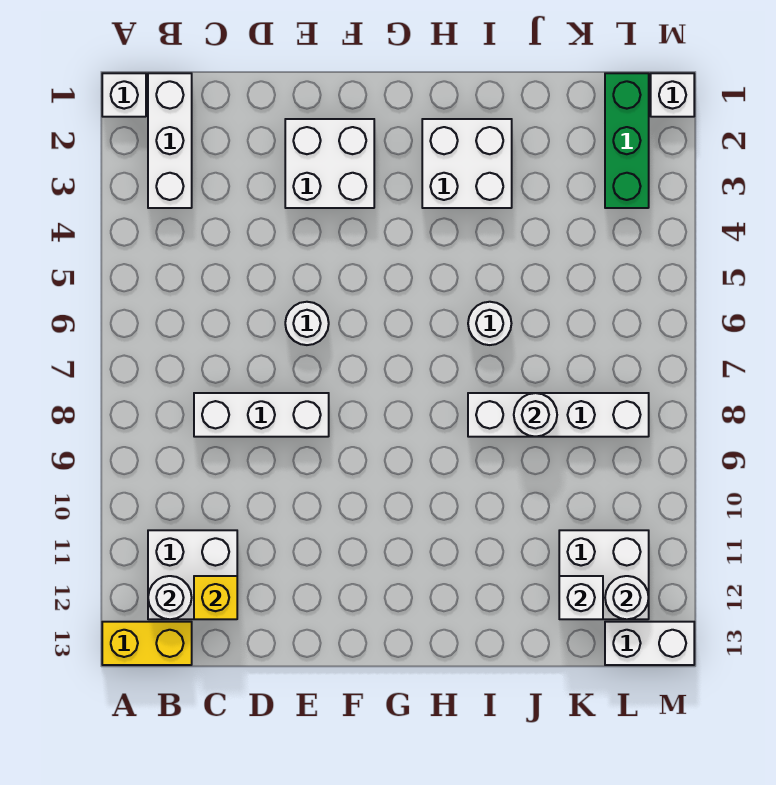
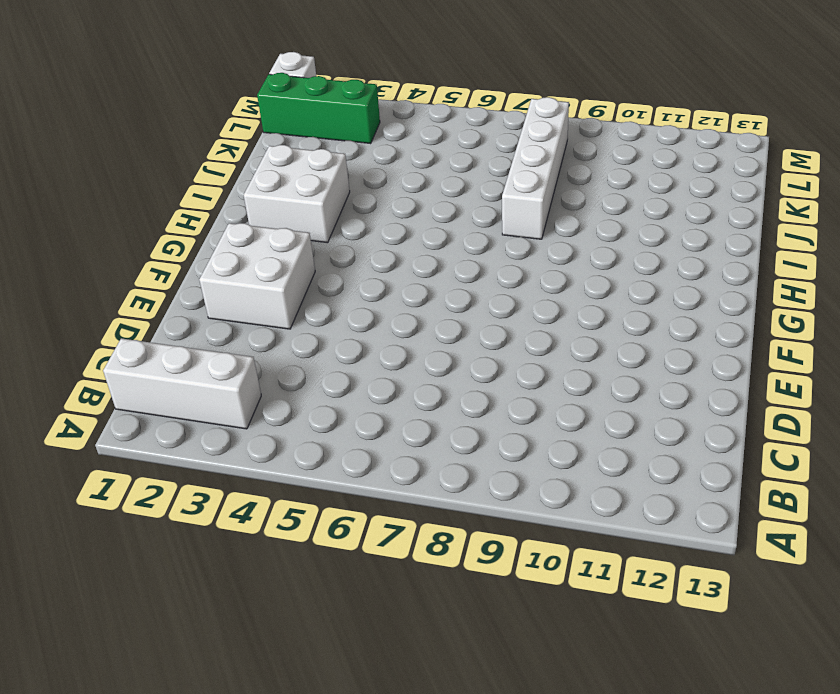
none -> white brick A1 level 1
none -> yellow brick A13:B13 level 1
none -> white brick B11:C12 level 1

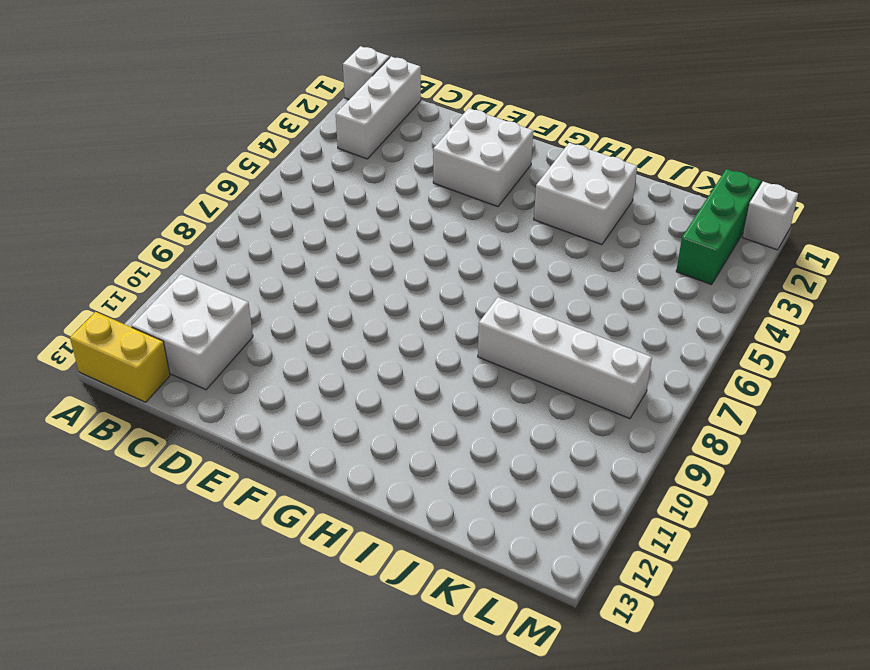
none -> white brick C8:E8 level 1
none -> white round brick E6 level 1
none -> white round brick I6 level 1

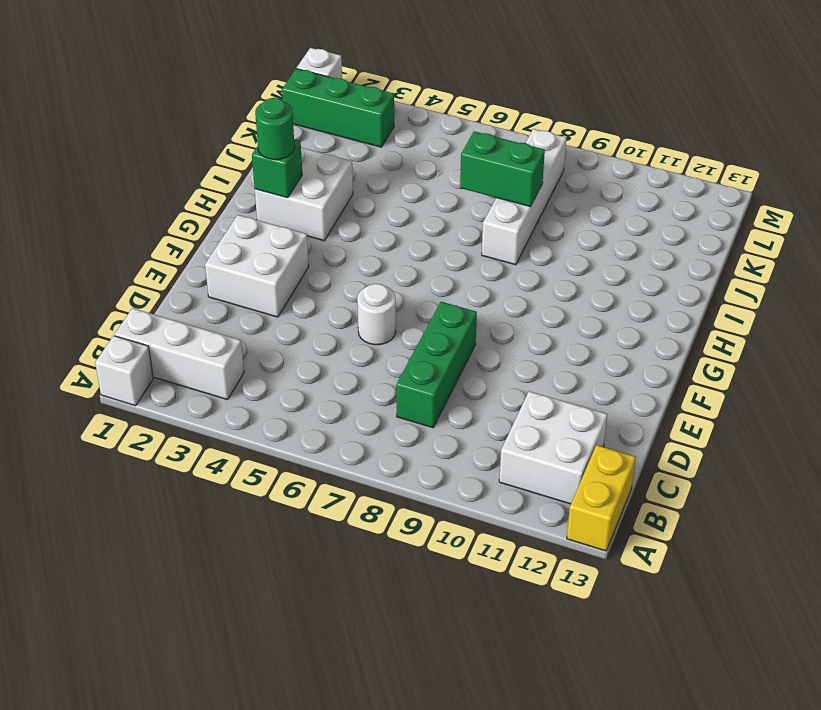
green brick C8:E8 level 1 -> white brick C8:E8 level 1
green brick H2 level 2 -> none
green round brick H2 level 3 -> none
green brick J7:J8 level 2 -> white round brick J8 level 2
none -> white round brick I6 level 1
none -> white brick K11:L12 level 1
none -> white brick L13:M13 level 1

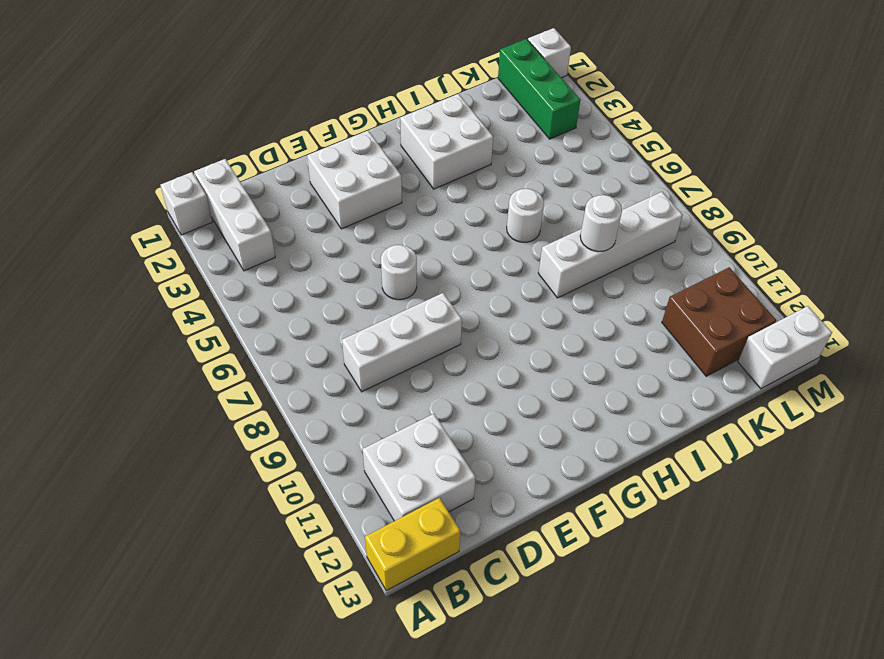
brown brick K11:L12 level 1 -> white brick K11:L12 level 1
none -> white round brick B12 level 2
none -> yellow brick C12 level 2
none -> white brick K12 level 2

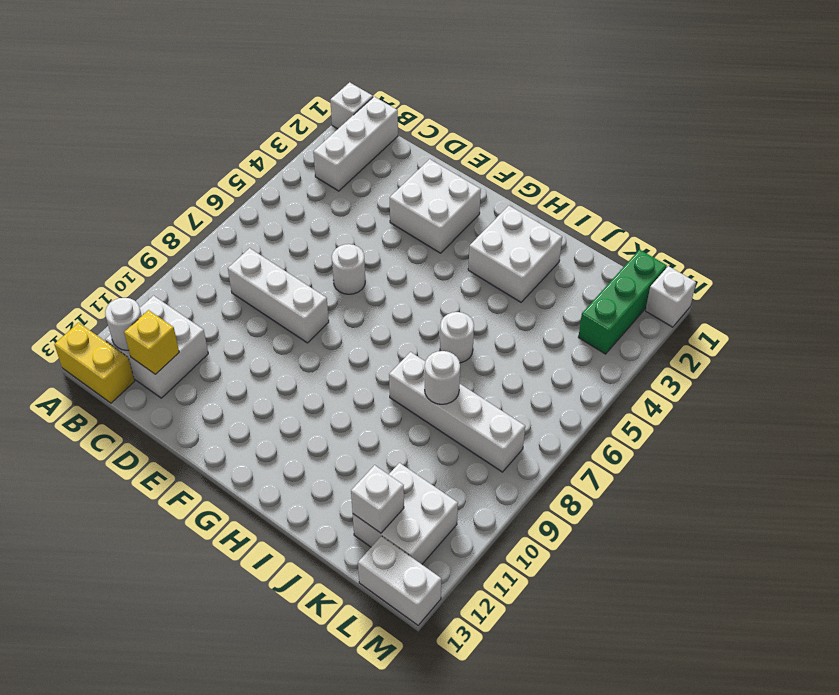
none -> white round brick L12 level 2

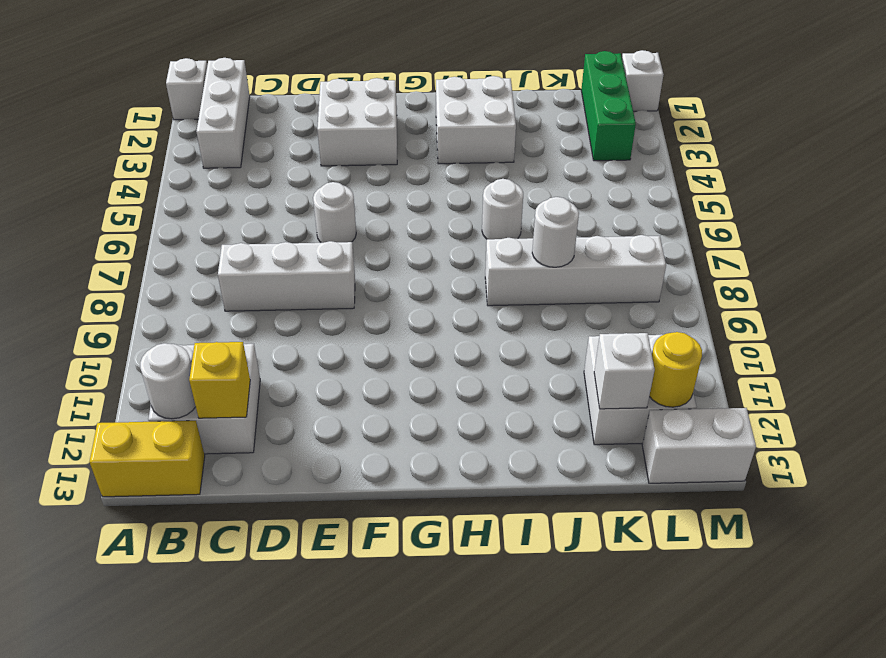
yellow round brick L12 level 2 -> white round brick L12 level 2

